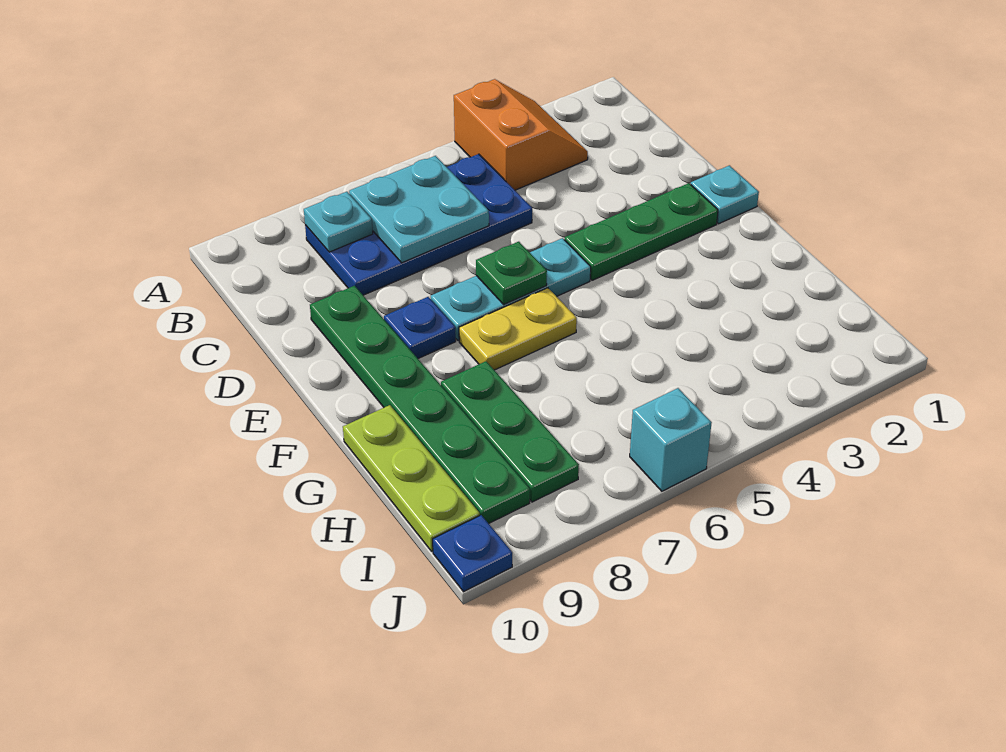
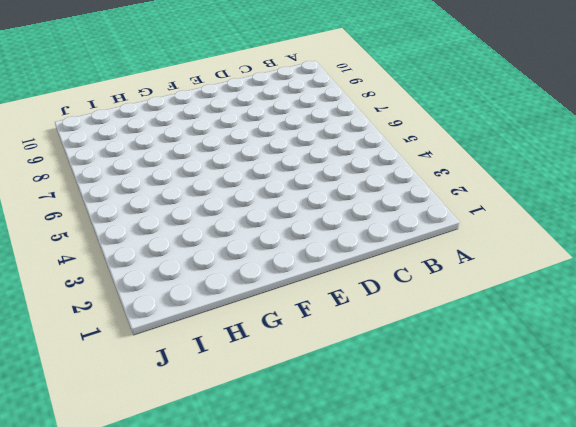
none -> orange slope A3:B4 level 1 top 4
none -> blue plate B5:C8 level 1
none -> green plate D9:I9 level 1

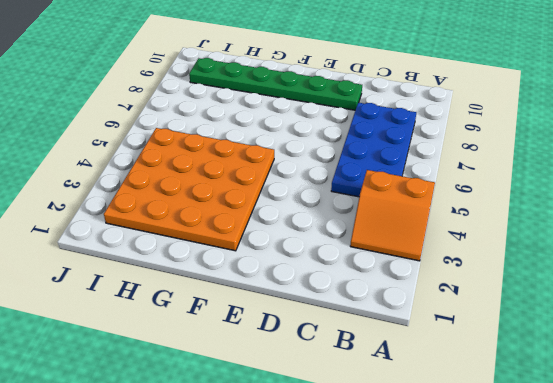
orange plate F2:I5 level 1 -> none
none -> cyan plate E1 level 1
none -> green plate E2:E4 level 1
none -> cyan plate E5:E7 level 1

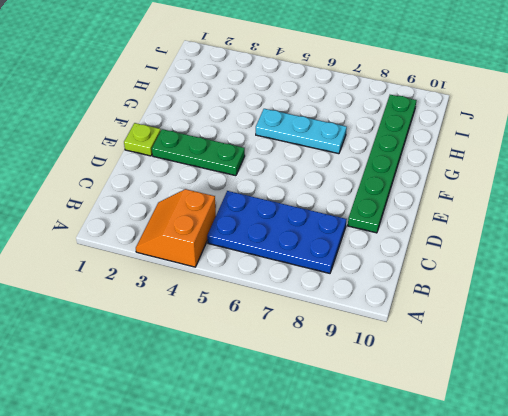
lime plate E1 level 1 -> cyan plate E1 level 1
cyan plate G5:G7 level 1 -> cyan plate E5:E7 level 1
none -> blue plate E8 level 1
none -> yellow plate F6:F7 level 1
none -> green plate G8:I8 level 1

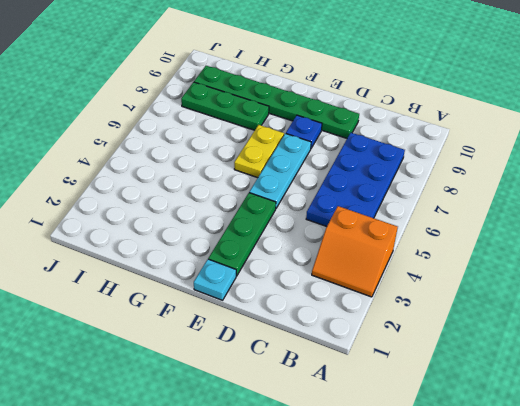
none -> lime plate G10:I10 level 1
none -> cyan brick J6 level 1
none -> blue plate J10 level 1

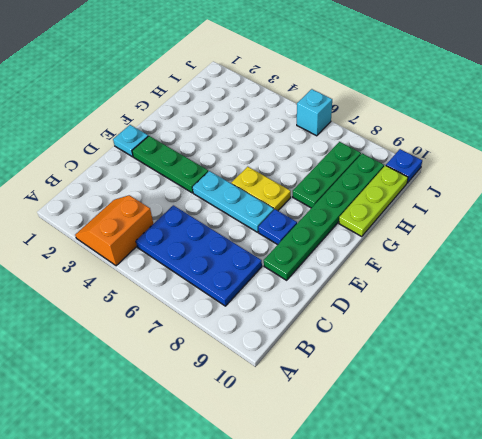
none -> cyan plate B6:C7 level 2
none -> cyan plate B8 level 2
none -> green plate E6 level 2

